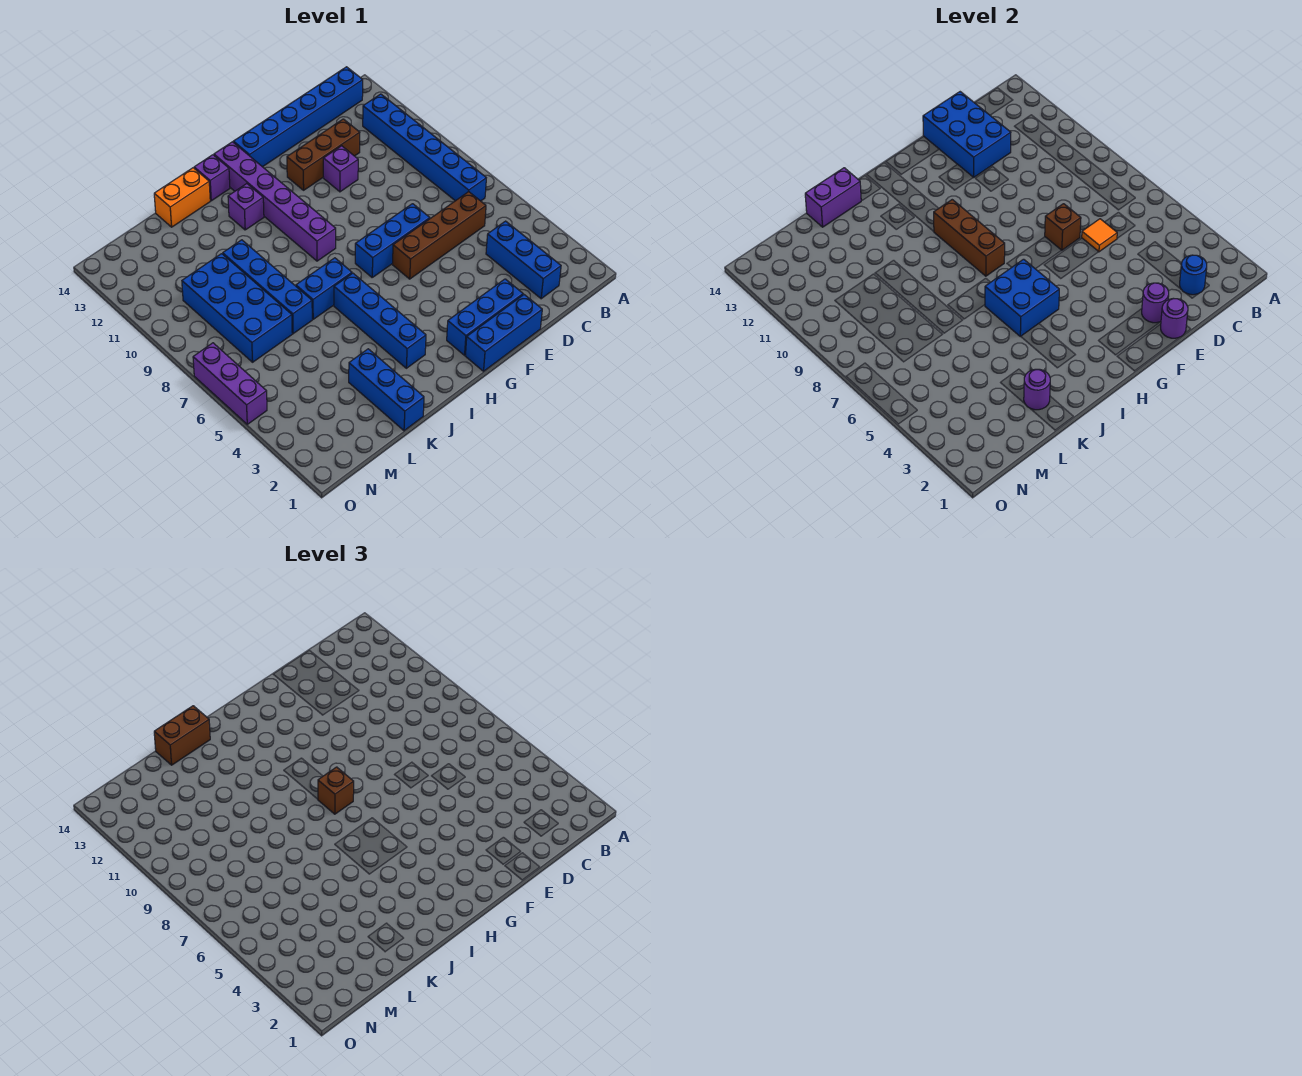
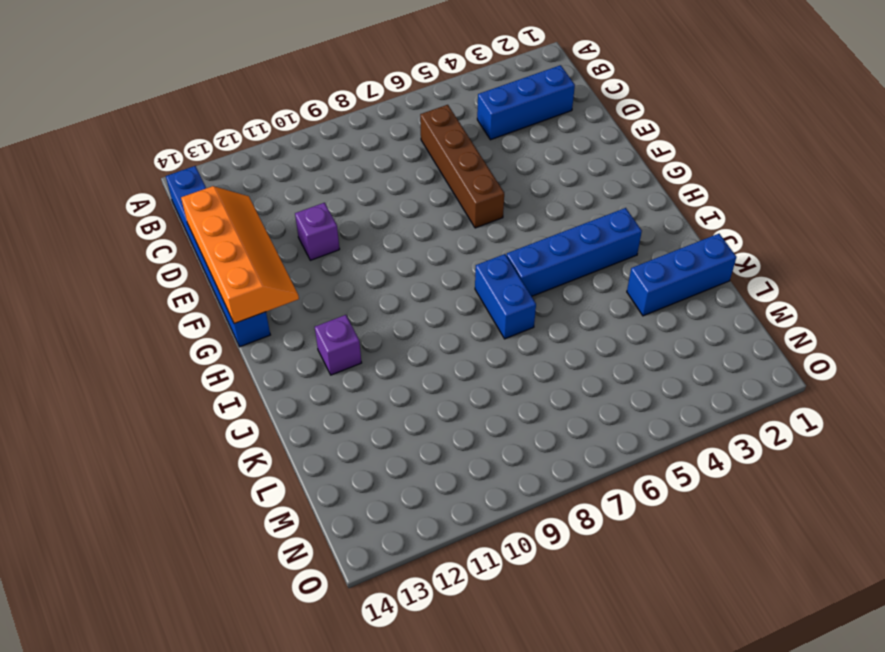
orange slope D13:G14 level 2 top 14 -> blue brick D12:E14 level 2
none -> blue brick B7:B12 level 1
none -> brown brick D12:F12 level 1
none -> blue brick E1:G1 level 1
none -> blue brick E2:G2 level 1

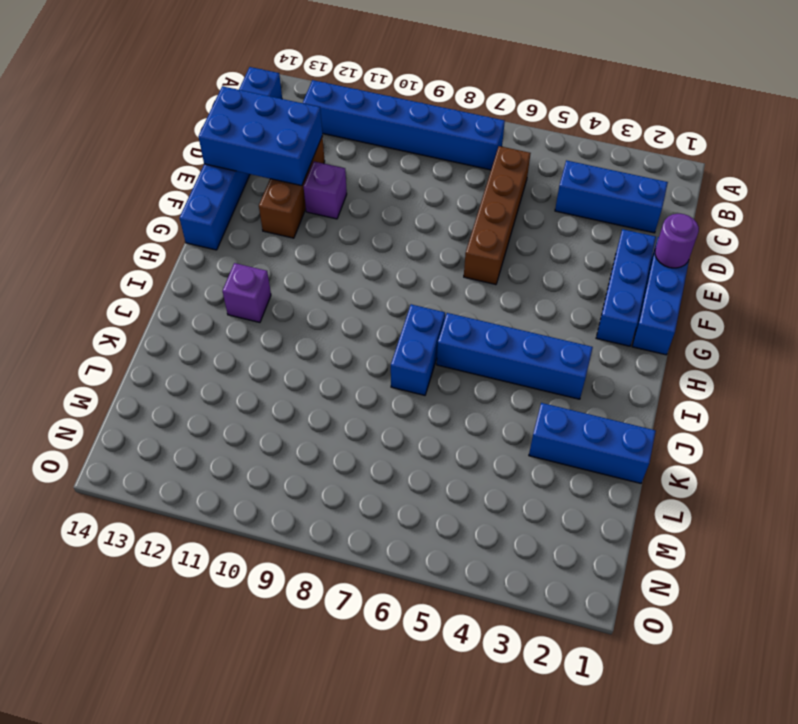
none -> blue brick E7:G7 level 1
none -> purple brick H9:H14 level 1
none -> purple brick I14 level 1
none -> orange brick J14:K14 level 1

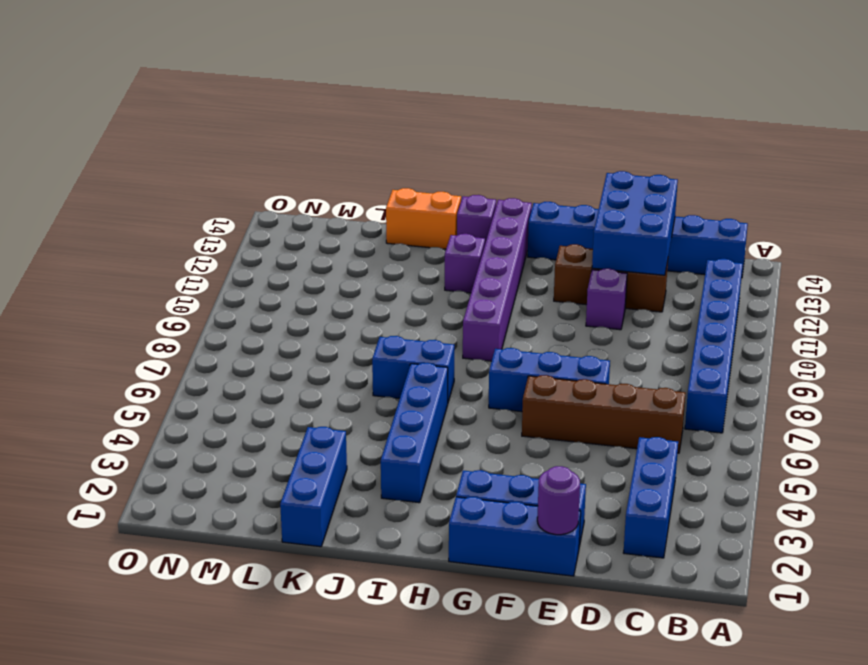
none -> blue brick K7:K10 level 1
none -> blue brick L7:M10 level 1
none -> purple brick O5:O7 level 1
none -> blue round brick C2 level 2

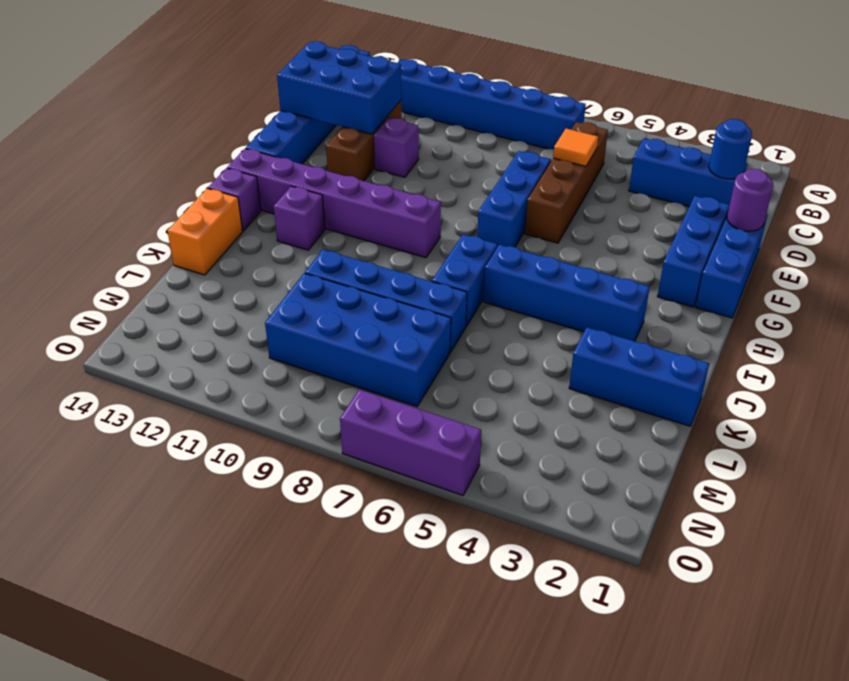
none -> purple round brick E2 level 2
none -> brown brick E7 level 2
none -> blue brick H5:I6 level 2
none -> brown brick H8:H10 level 2

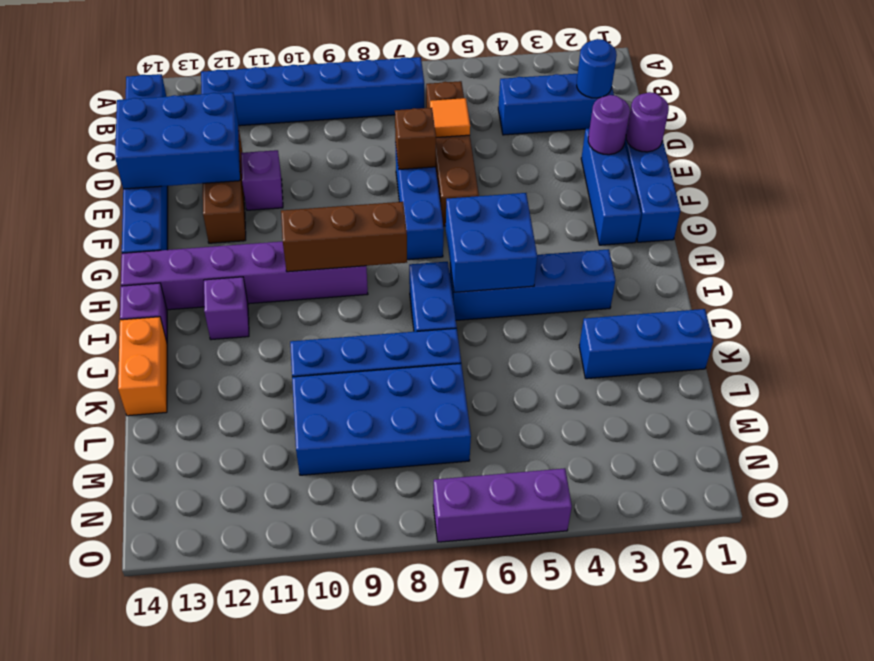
none -> purple brick J14:K14 level 2
none -> purple round brick K2 level 2
none -> brown brick H8 level 3
none -> brown brick J14:K14 level 3

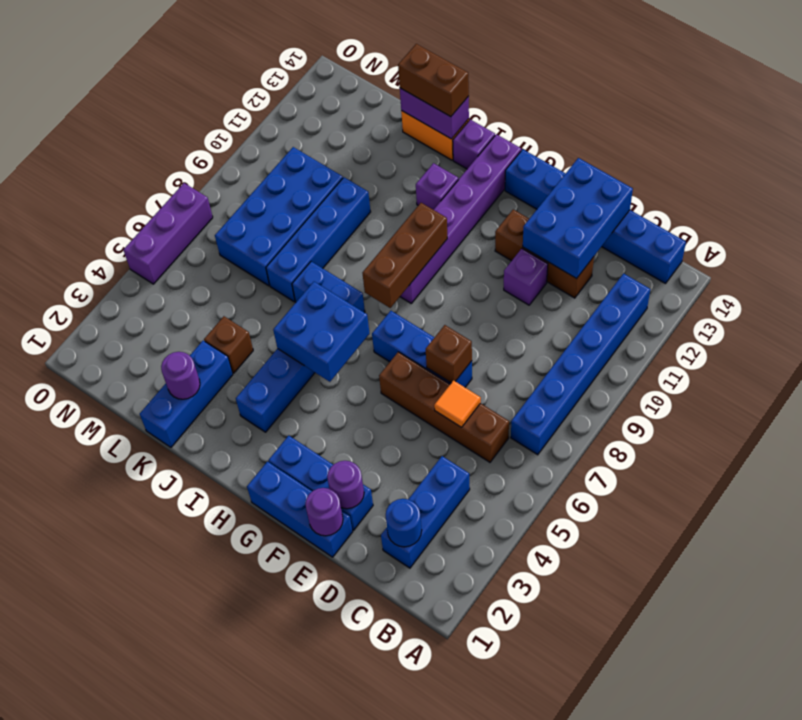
brown brick K4 level 1 -> brown brick H8 level 3

